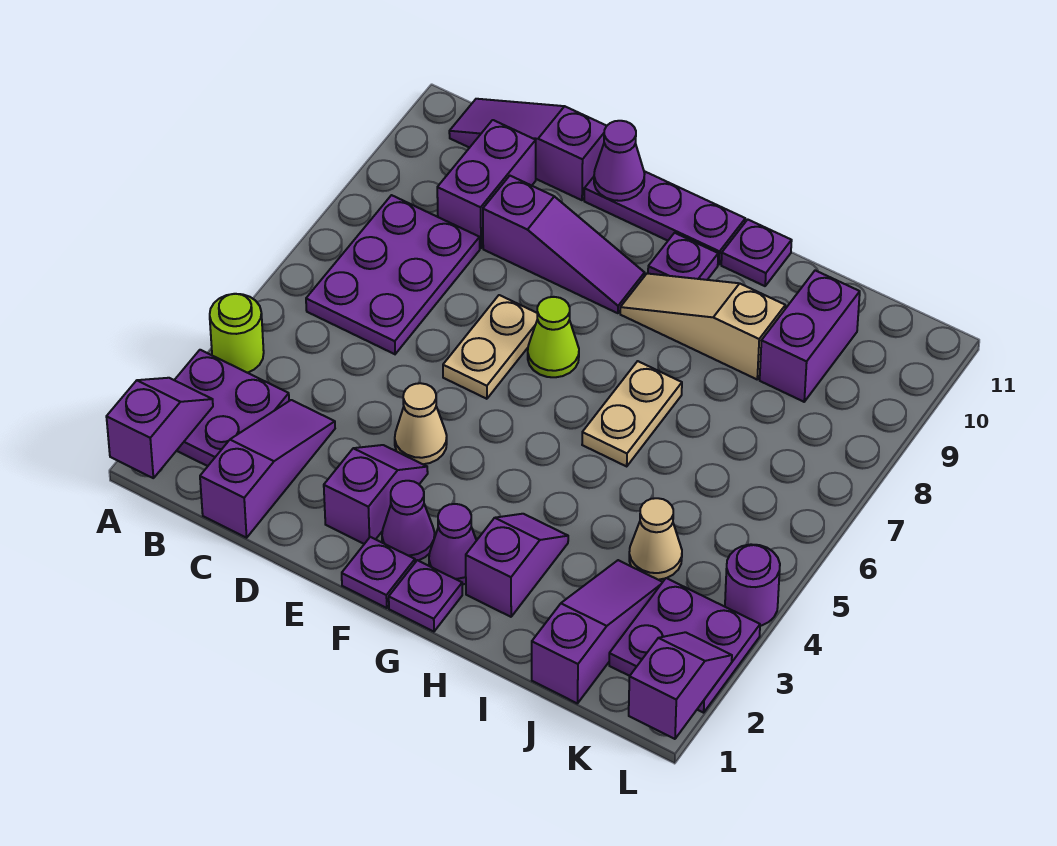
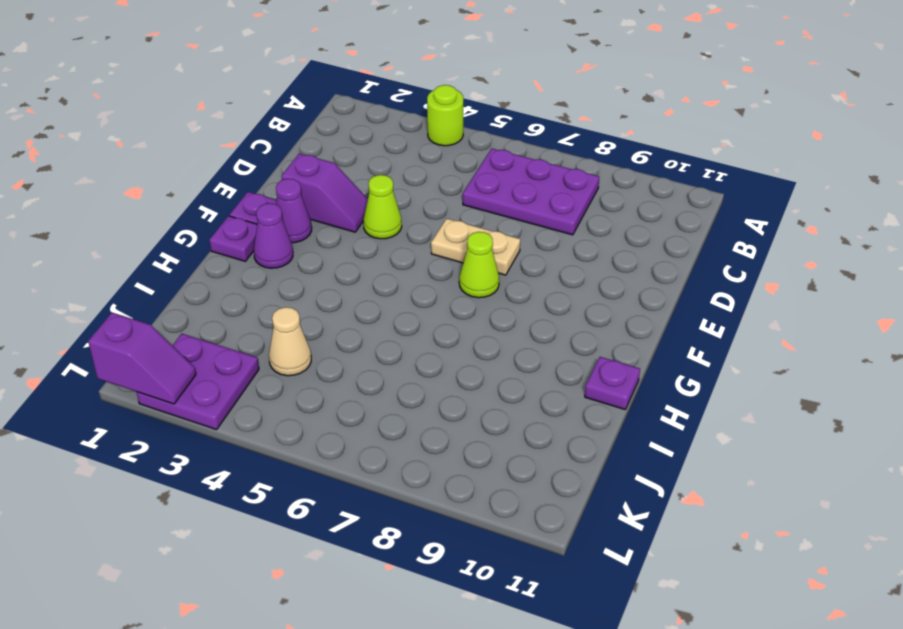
lime cone E4 level 1 -> tan cone E4 level 1
none -> purple plate A2:B3 level 1
none -> purple slope B11:D11 level 1 top D
none -> purple slope C1:C3 level 1 top 1

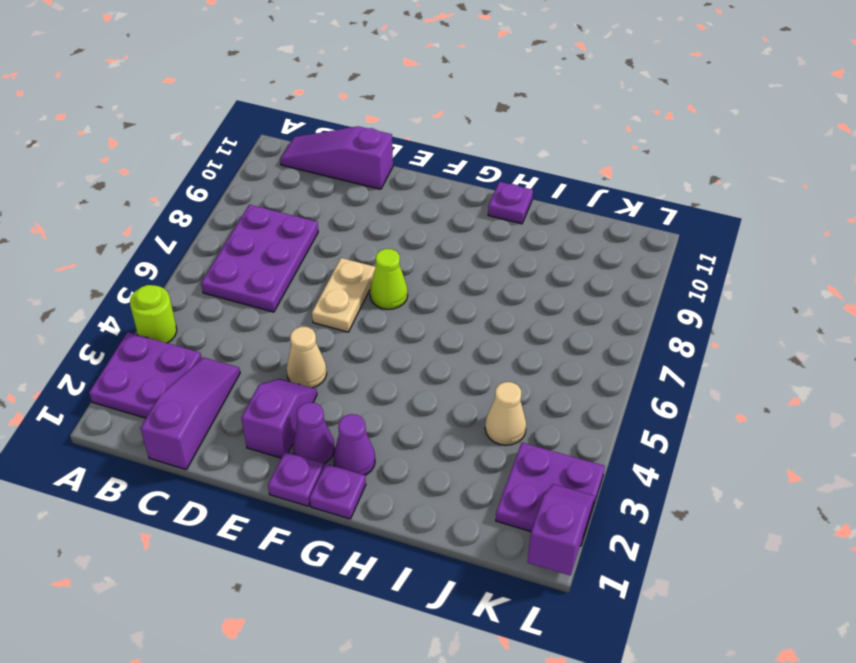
none -> purple brick C9:C10 level 1
none -> purple slope D9:F9 level 1 top D
none -> purple plate E11:G11 level 1

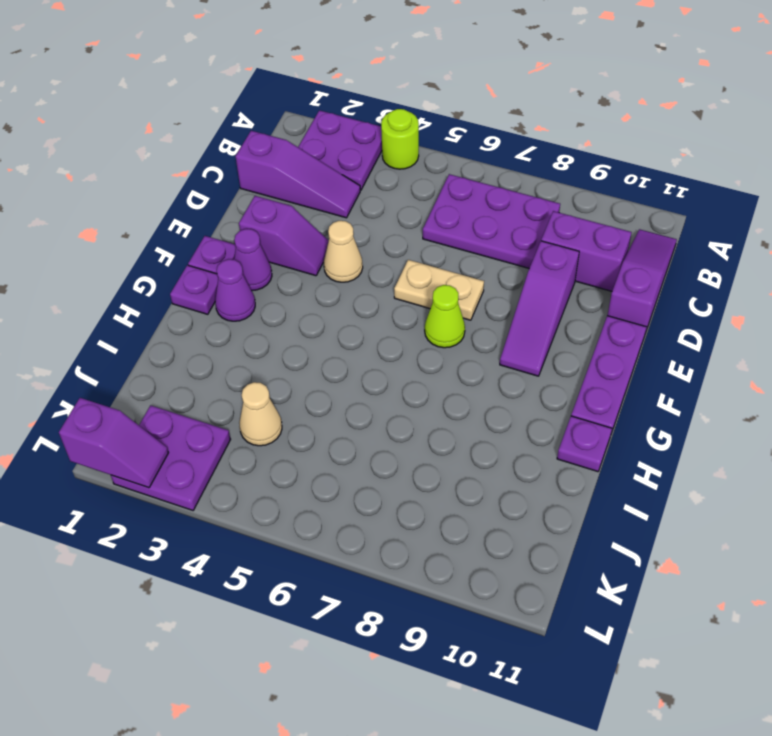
none -> tan slope G9:I9 level 1 top I
none -> purple plate G10 level 1
none -> purple slope H2:H3 level 1 top 2

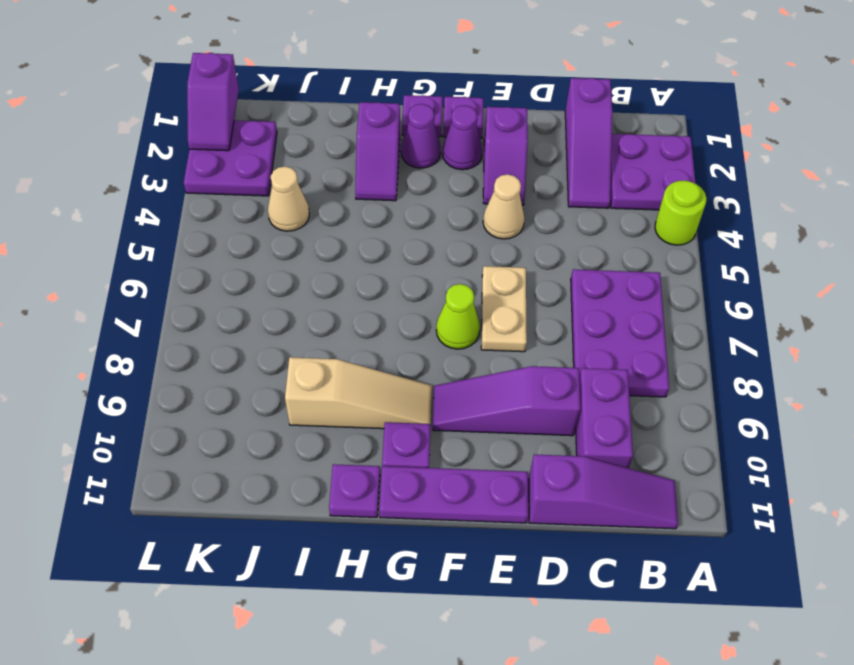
none -> tan plate H6:H7 level 1
none -> purple slope J1:J3 level 1 top 1
none -> purple brick J9:J10 level 1

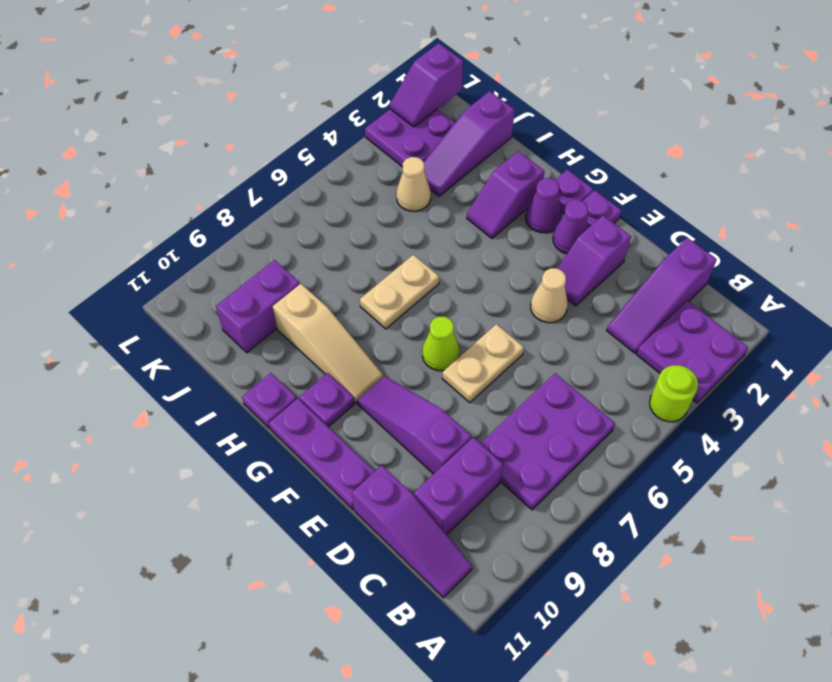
none -> purple round brick L4 level 1
none -> purple slope A1:A2 level 2 top 1
none -> purple cone E11 level 2

